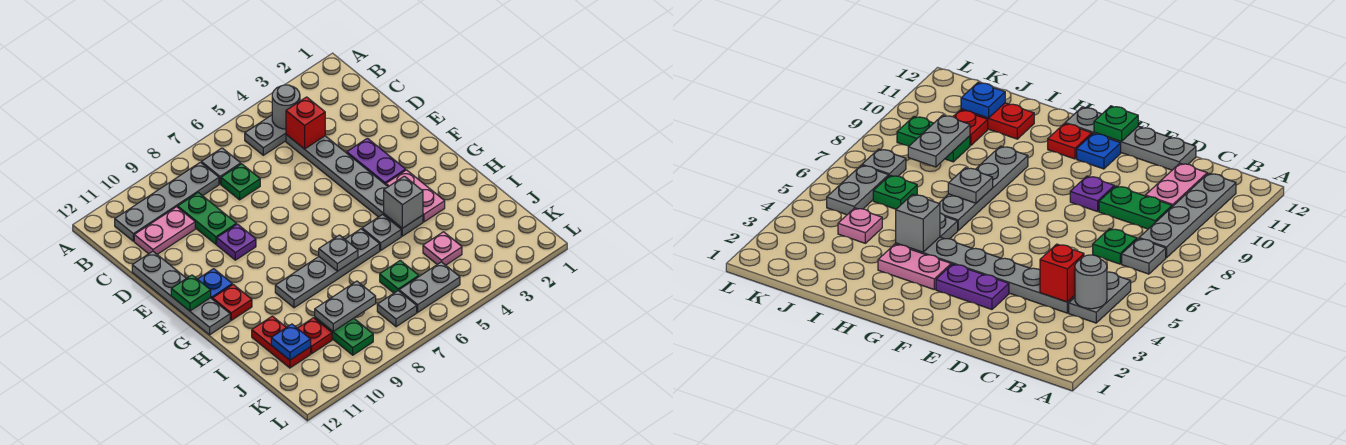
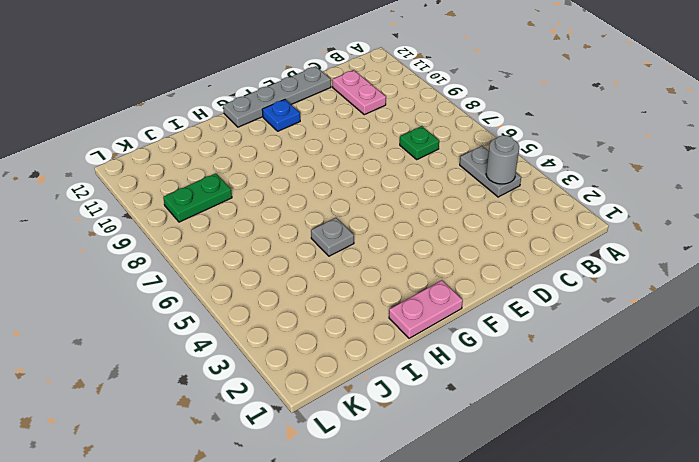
pink plate G1:H1 level 1 -> pink plate G3:H3 level 1
none -> grey plate B7 level 1
none -> grey plate B8:B11 level 1
none -> grey plate C4:H4 level 1

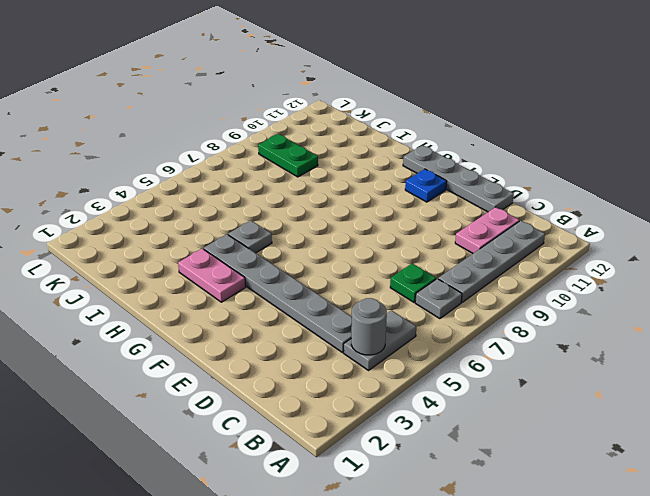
none -> green plate C9:D9 level 1
none -> purple plate E3:F3 level 1
none -> purple plate E9 level 1

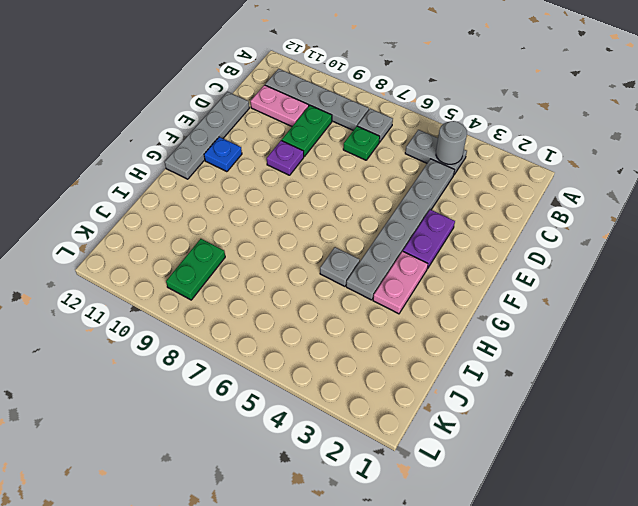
none -> red plate G11 level 1
none -> grey plate H6:H9 level 1
none -> red plate I11:J11 level 1

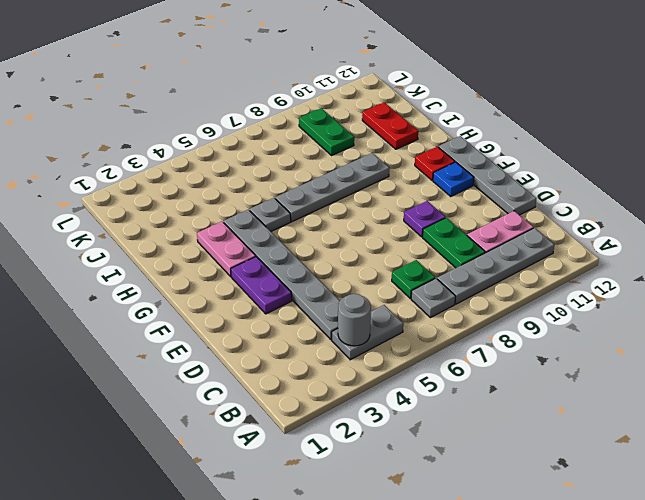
none -> pink plate J4 level 1
none -> green plate J6 level 1
none -> red plate J10 level 1

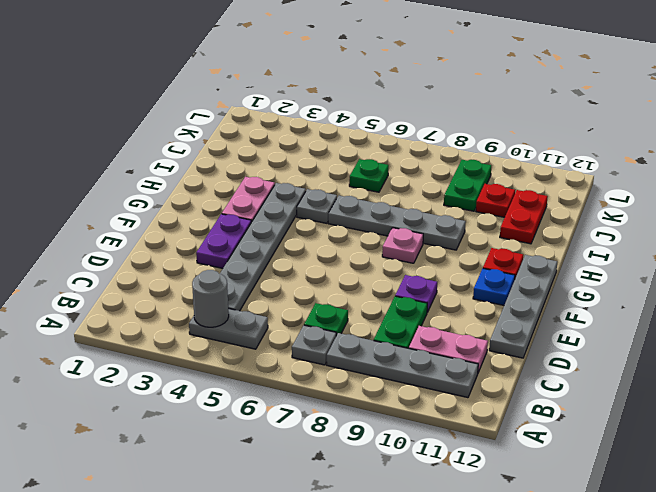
pink plate G8 level 1 -> pink plate J4 level 1
none -> grey plate K5:K6 level 1
none -> grey plate K7 level 1
none -> red brick C4 level 2

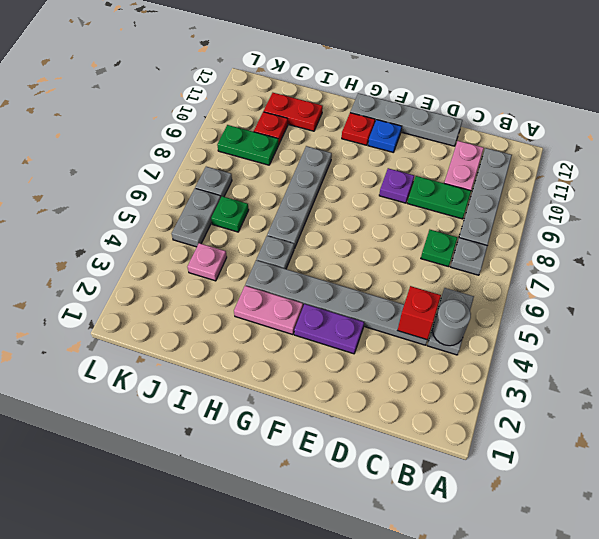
none -> green plate F12 level 2
none -> grey brick H4 level 2
none -> grey plate H7 level 2

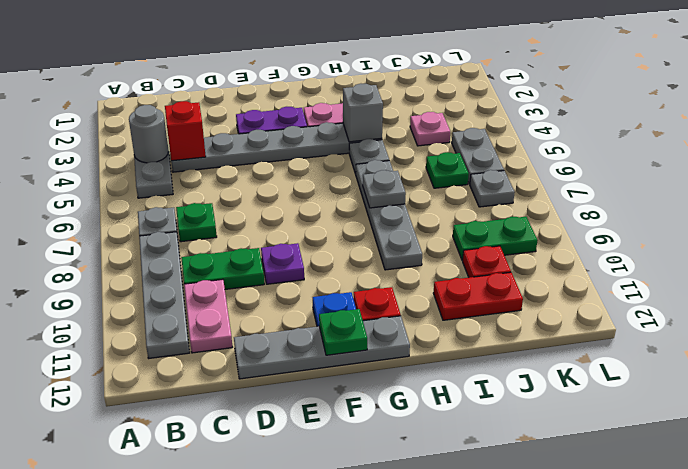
none -> grey plate J8:J9 level 2
none -> blue plate J11 level 2

